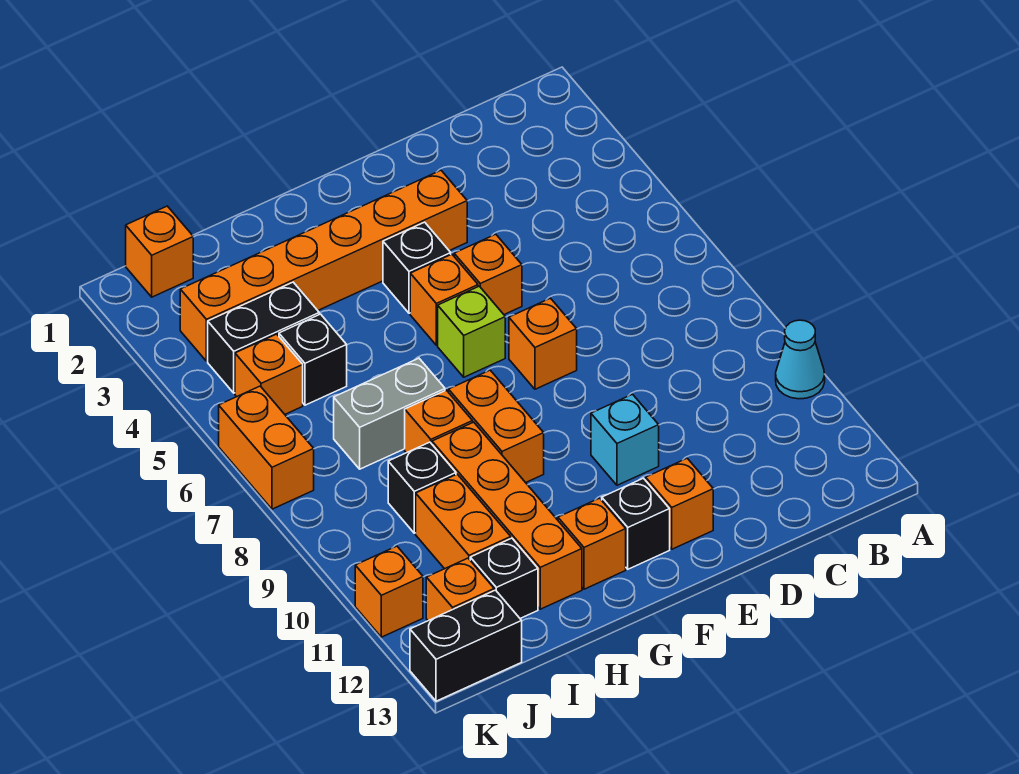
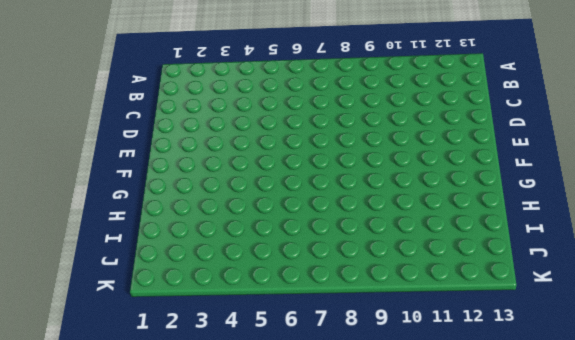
none -> cyan cone A10 level 1
none -> orange brick E3:J3 level 1
none -> orange brick E5 level 1

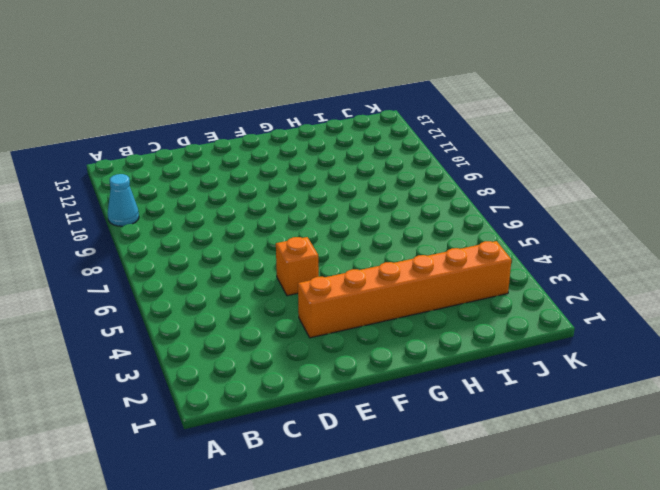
none -> orange brick E7 level 1
none -> cyan brick E10 level 1
none -> orange brick E12 level 1

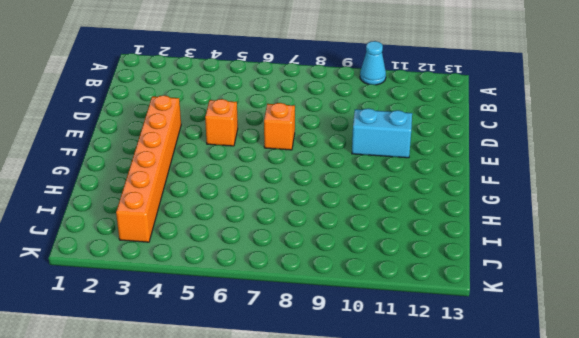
cyan brick E10:E11 level 1 -> cyan brick E10 level 1
none -> orange brick E12 level 1
none -> black brick F4 level 1
none -> orange brick F5 level 1

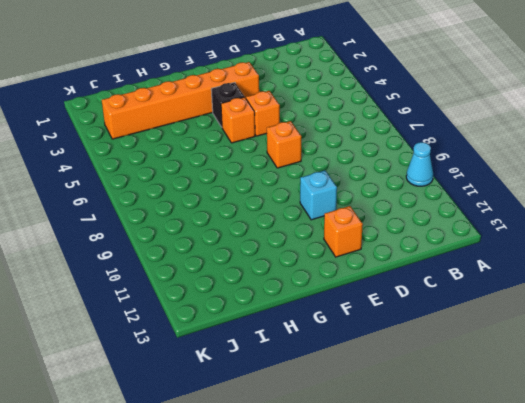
none -> lime brick F6 level 1
none -> black brick F12 level 1
none -> orange brick G8:G9 level 1

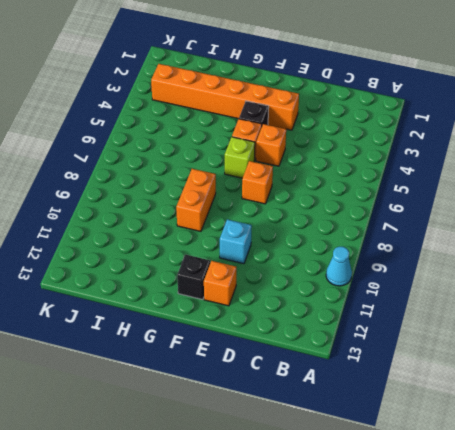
none -> orange brick G12 level 1
none -> grey brick H7:I7 level 1
none -> orange brick H8 level 1

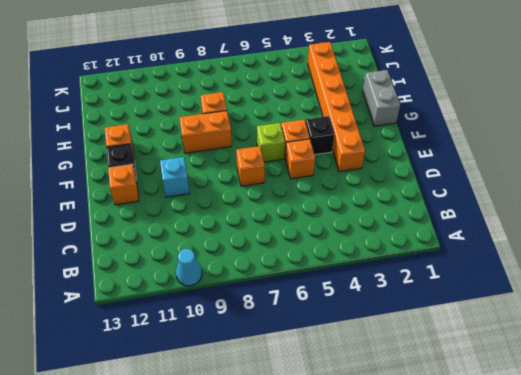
grey brick G1:H1 level 1 -> grey brick H7:I7 level 1
none -> orange brick H9:H12 level 1
none -> black brick I4:J4 level 1
none -> black brick I5 level 1

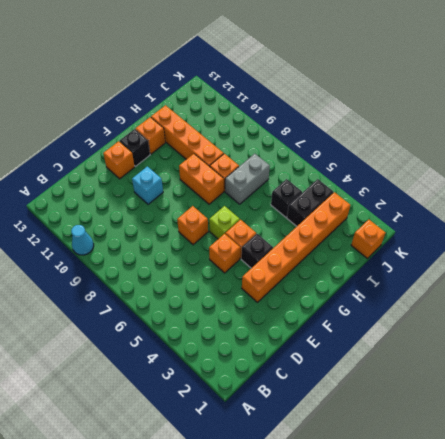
none -> black brick I9 level 1
none -> orange brick I10:I11 level 1
none -> black brick I12 level 1

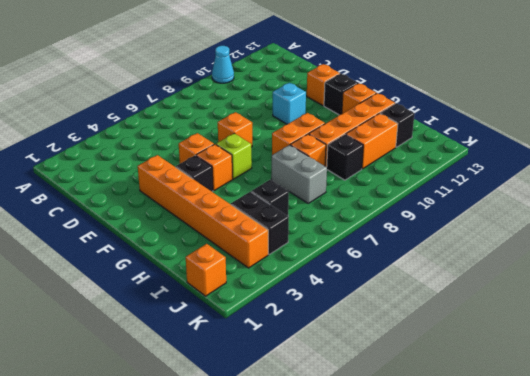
none -> orange brick J5 level 1
none -> orange brick J12 level 1
none -> black brick J13:K13 level 1

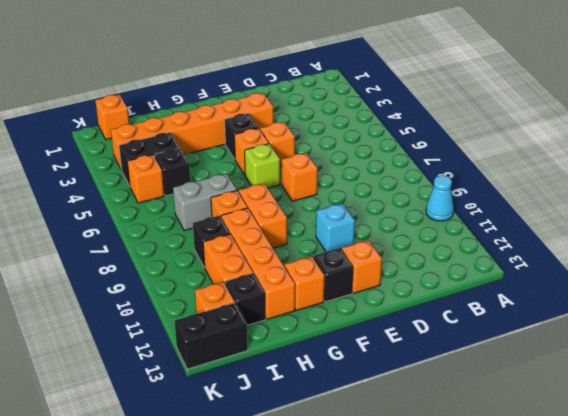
none -> orange brick K6:K7 level 1
none -> orange brick K11 level 1

